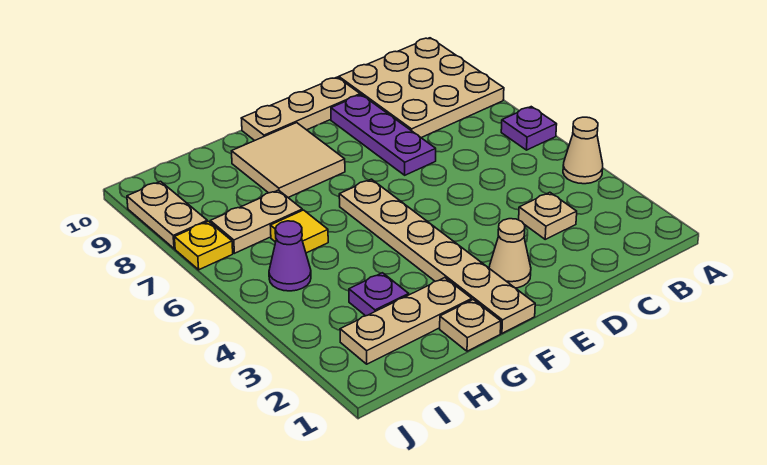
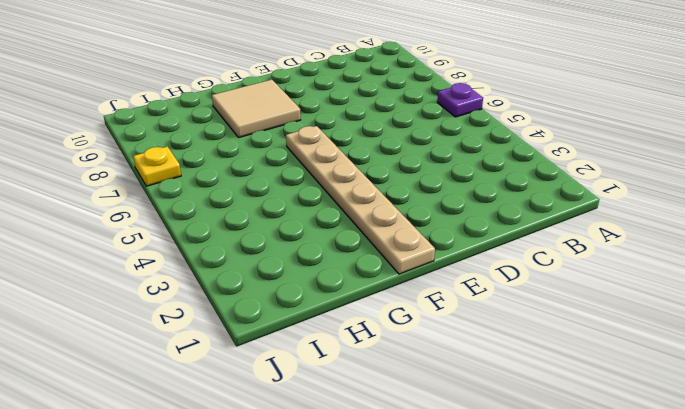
none -> tan cone A4 level 1
none -> tan plate A8:C10 level 1
none -> tan plate C3 level 1

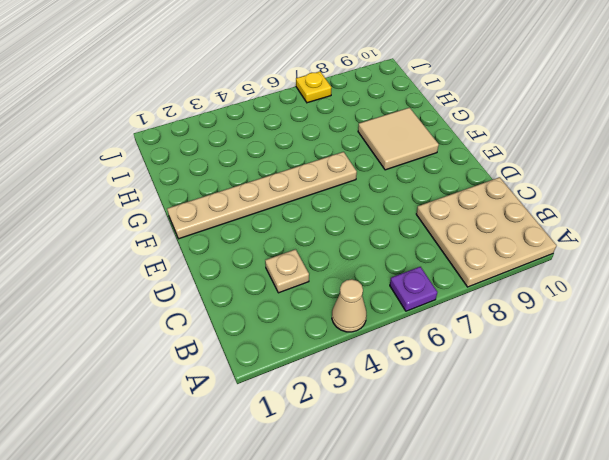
none -> purple plate D7:D9 level 1
none -> tan plate D10:F10 level 1
none -> tan cone E2 level 1

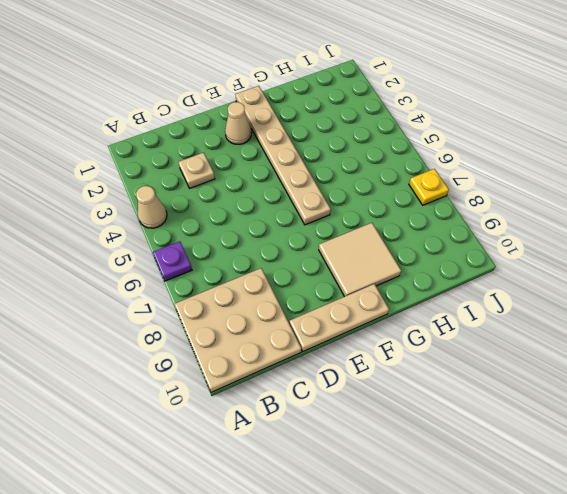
none -> purple plate D7:D9 level 1
none -> tan plate G1 level 1
none -> tan plate G2:I2 level 1

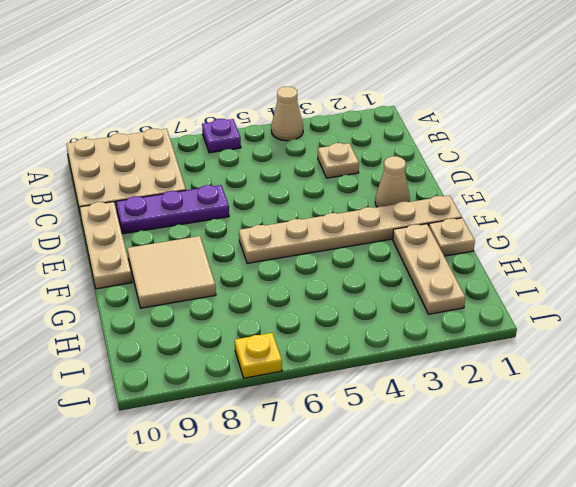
none -> purple plate H3 level 1
none -> yellow tile H6 level 1
none -> tan plate H7:I7 level 1

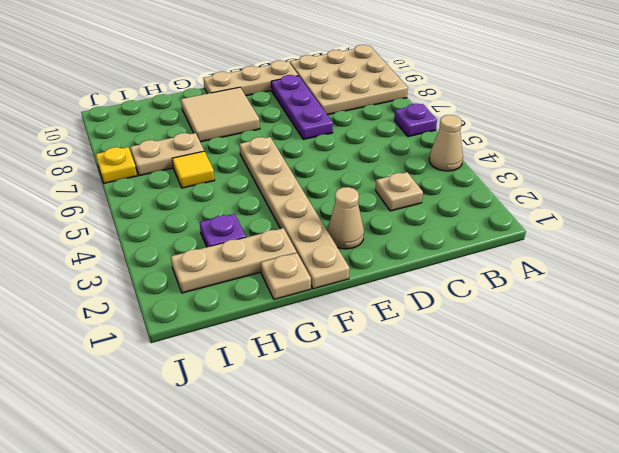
none -> purple cone I5 level 1
none -> tan plate J8:J9 level 1

